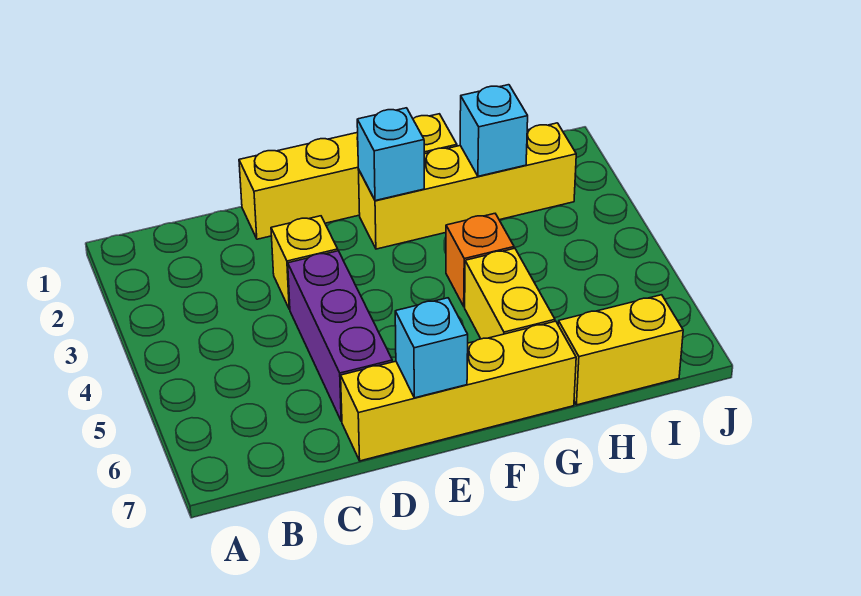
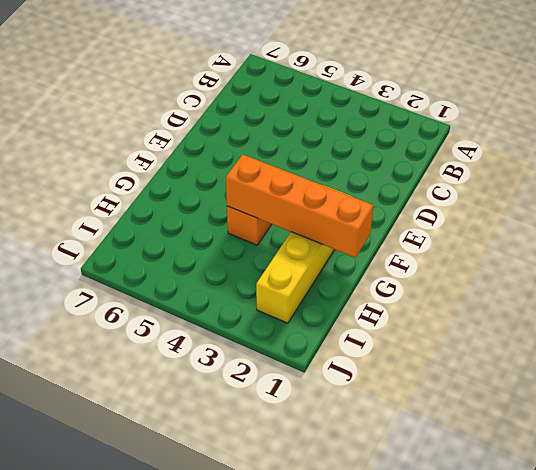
orange brick G1:G4 level 2 -> none
none -> yellow brick D1:G1 level 1
none -> yellow brick D3 level 1

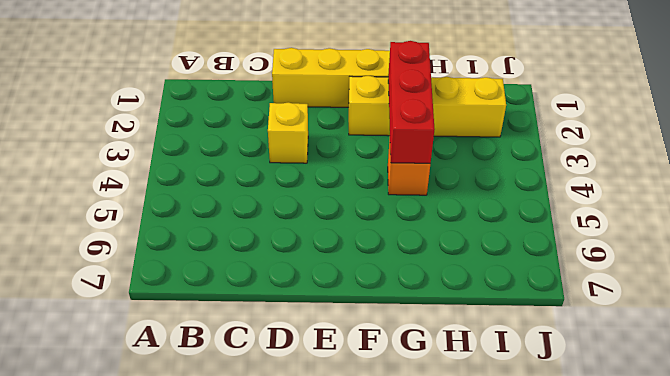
red brick G2:G4 level 2 -> none
none -> purple brick D4:D6 level 1
none -> yellow brick D7:G7 level 1

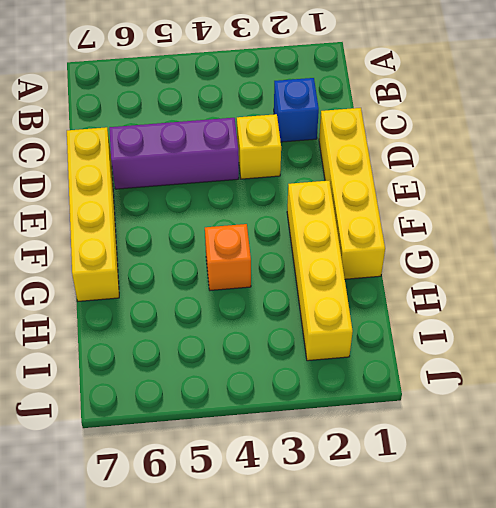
blue brick C2 level 1 -> none
none -> yellow brick G5:G6 level 1
none -> yellow brick H7:I7 level 1

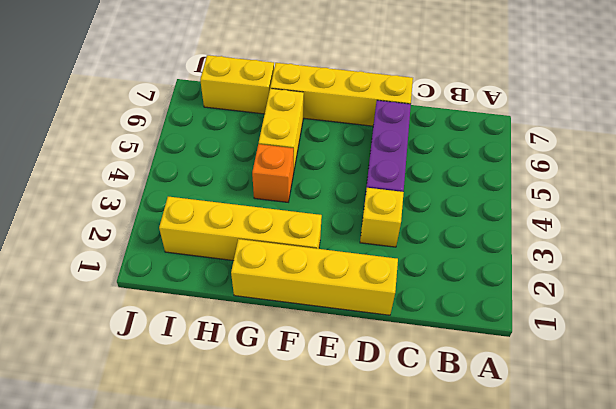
none -> cyan brick E7 level 2
none -> cyan brick F2 level 2

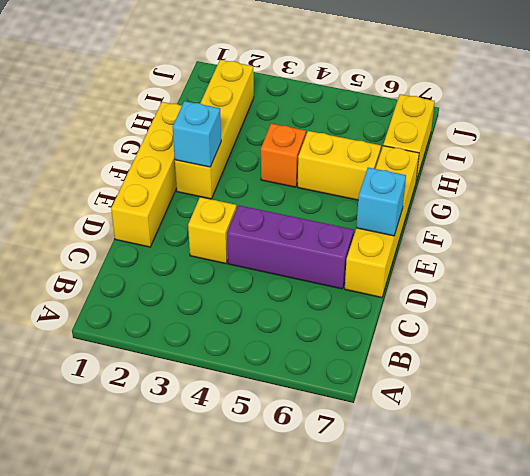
none -> cyan brick H2 level 2

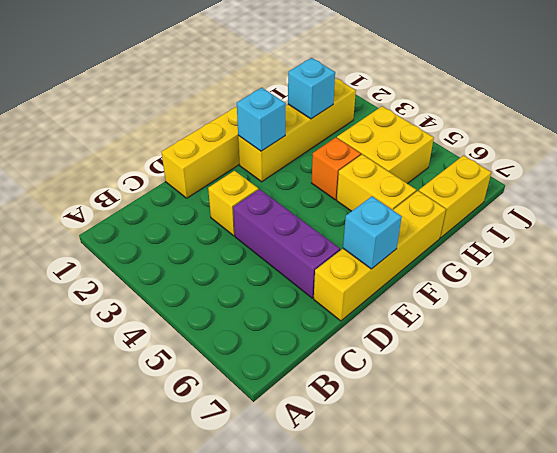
yellow brick H4:I5 level 1 -> none

